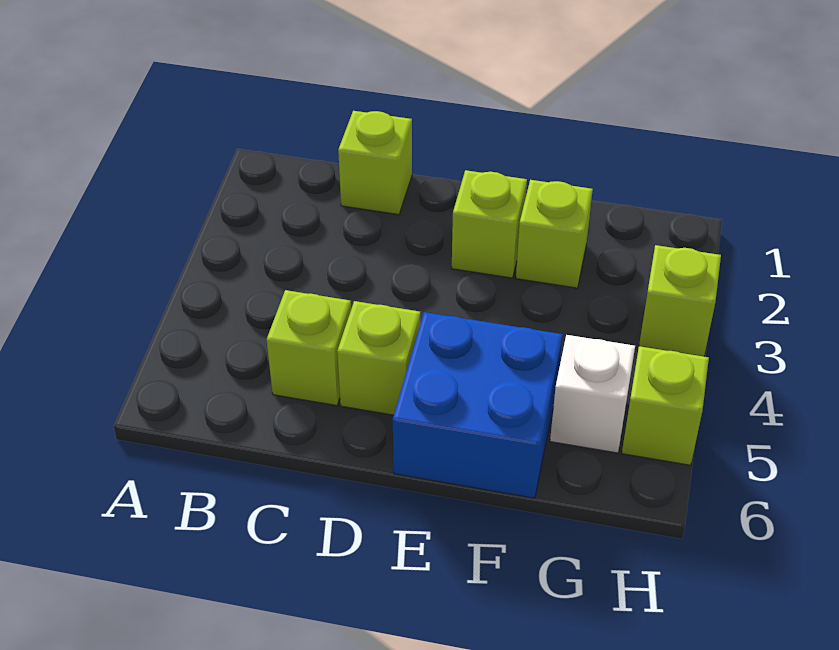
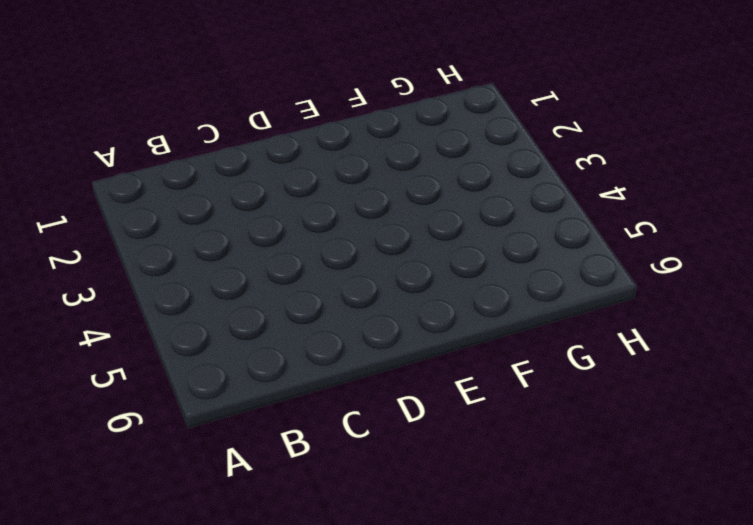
none -> lime brick C1 level 1
none -> lime brick C5 level 1

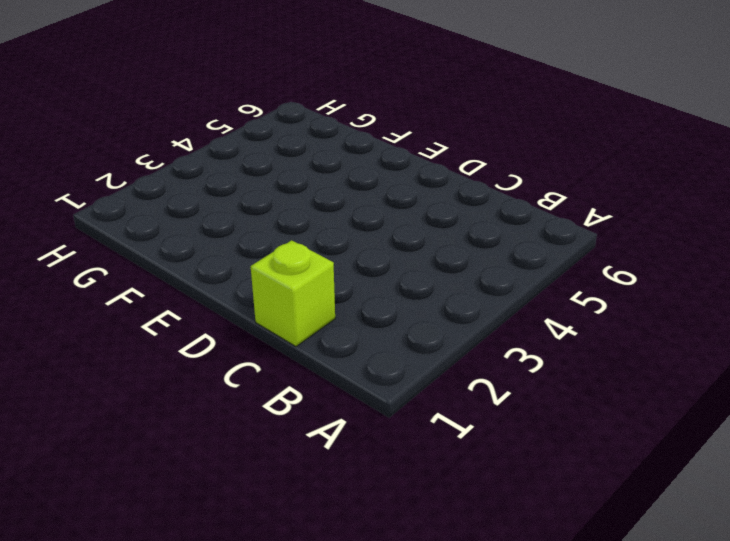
none -> lime brick C5 level 1
none -> lime brick D5 level 1

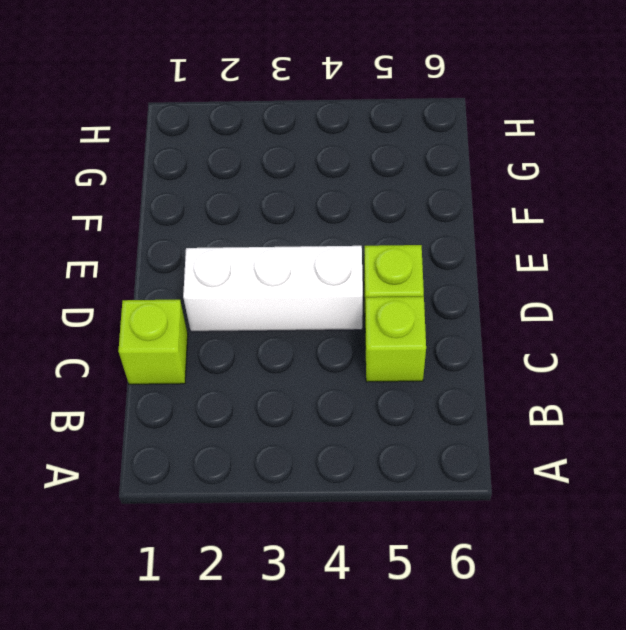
white brick D2:D4 level 1 -> none
none -> lime brick E2 level 1
none -> blue brick E5:F6 level 1

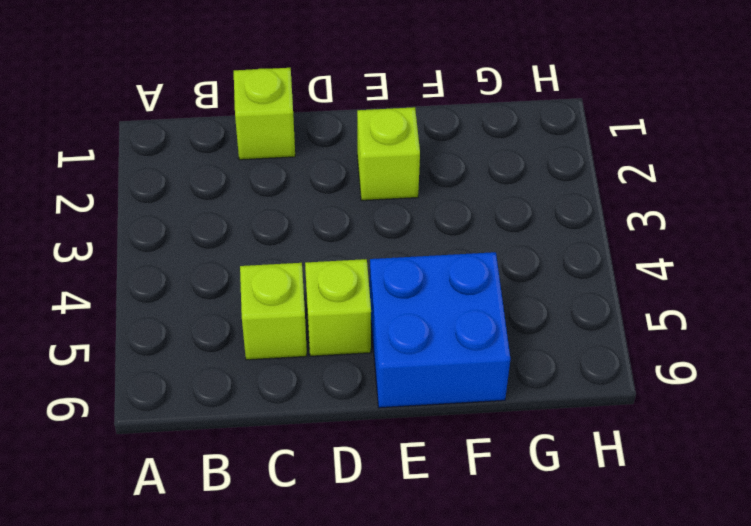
none -> lime brick F2 level 1
none -> white brick G5 level 1

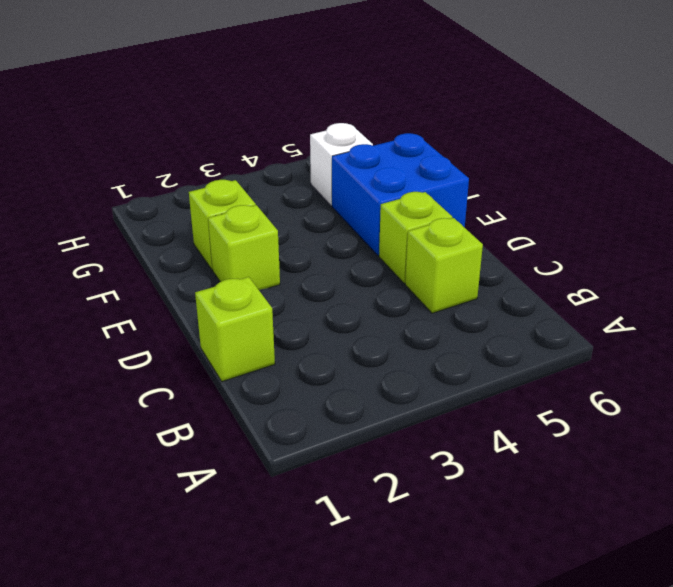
none -> lime brick H3 level 1
none -> lime brick H5 level 1

